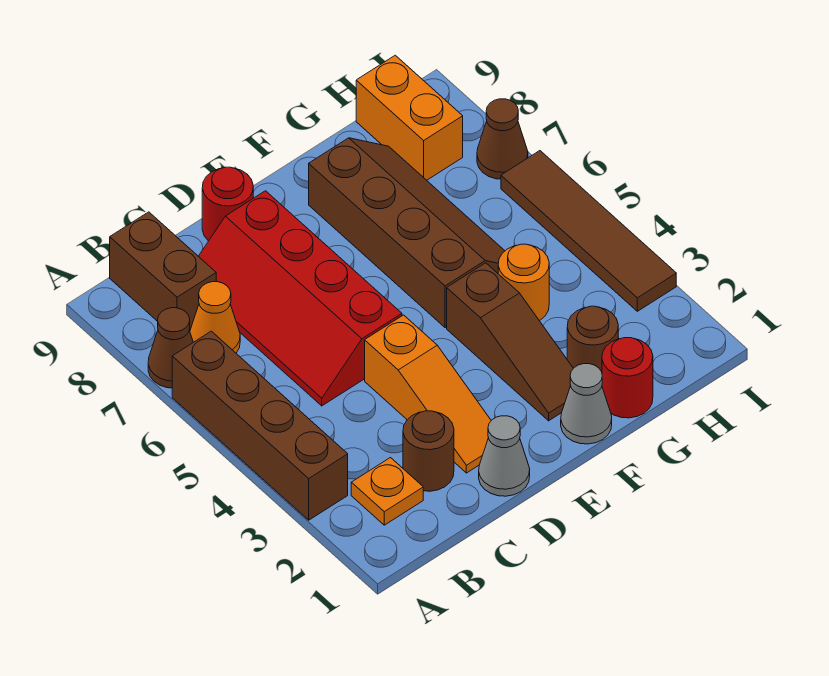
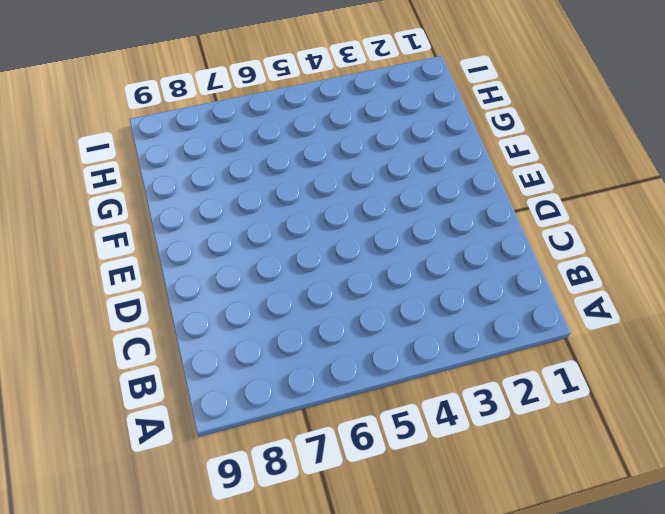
none -> brown brick A3:A6 level 1
none -> brown cone A7 level 1
none -> orange plate B2 level 1

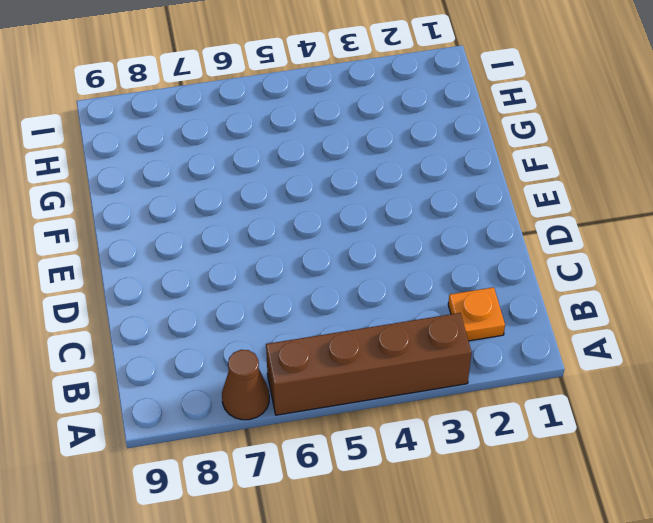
none -> orange cone B7 level 1
none -> brown brick B8:B9 level 1
none -> brown round brick C2 level 1

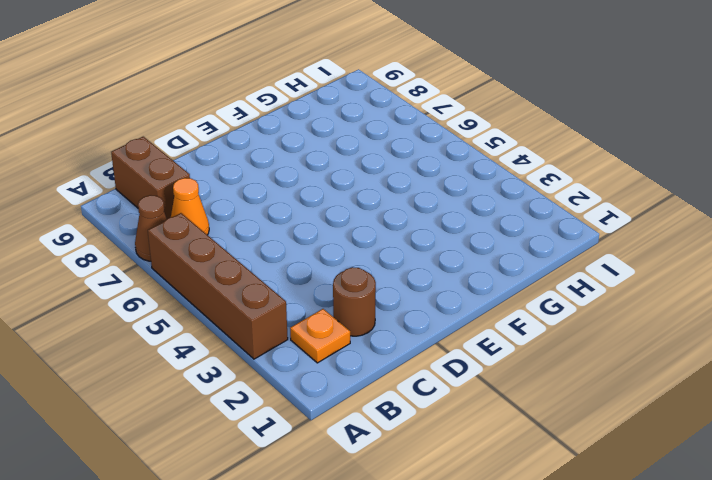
none -> red slope C5:D8 level 1 top D
none -> grey cone D1 level 1
none -> orange slope D2:D4 level 1 top 4

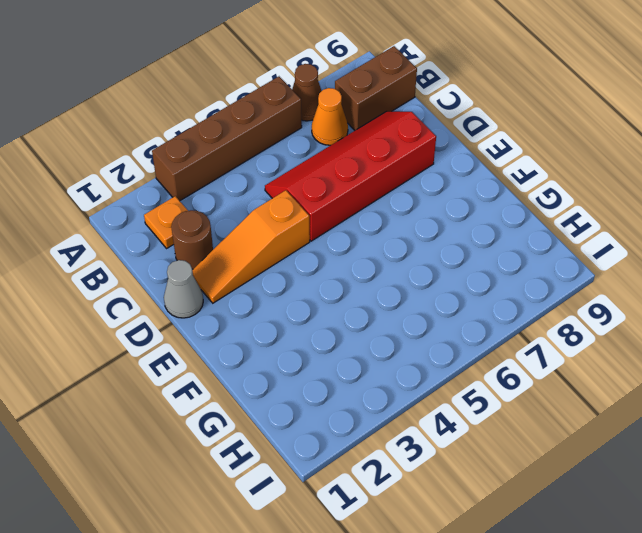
none -> red round brick D9 level 1
none -> grey cone F1 level 1
none -> brown slope F2:F4 level 1 top 4

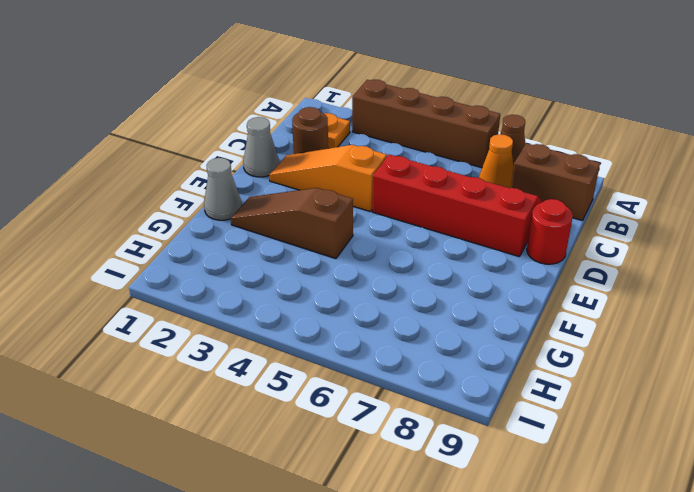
none -> brown slope F5:G8 level 1 top F
none -> red round brick G1 level 1
none -> brown round brick G2 level 1

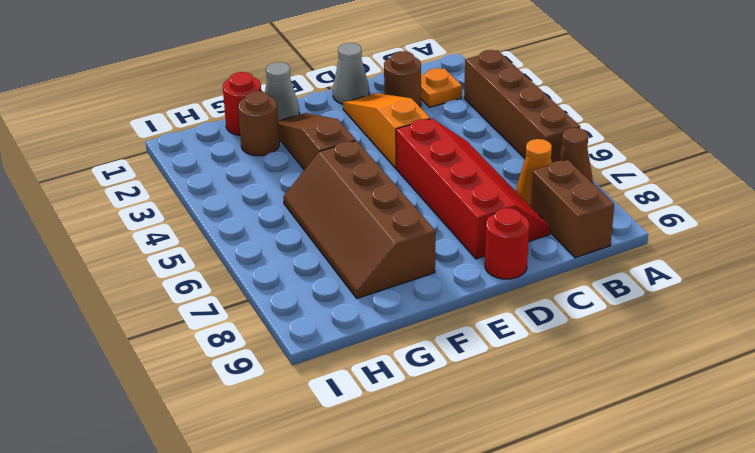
none -> orange round brick G4 level 1
none -> orange brick H8:H9 level 1
none -> brown tile I3:I6 level 1

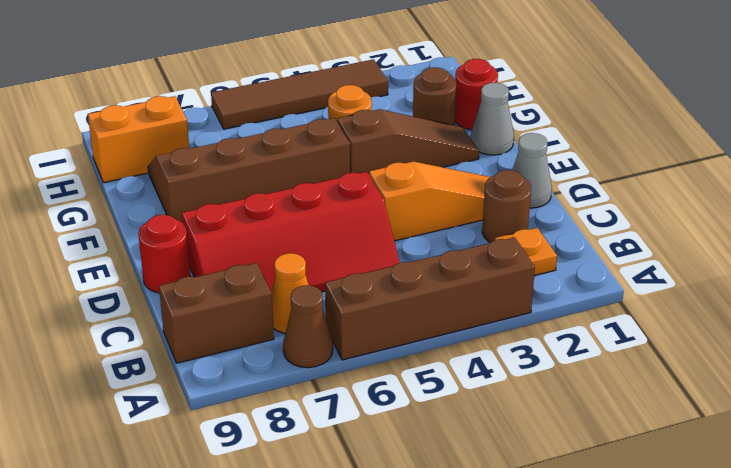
none -> brown cone I7 level 1

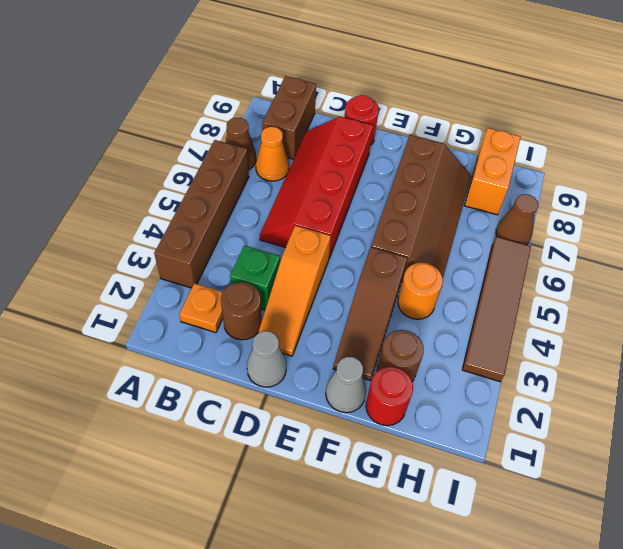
green brick C3 level 1 -> none

